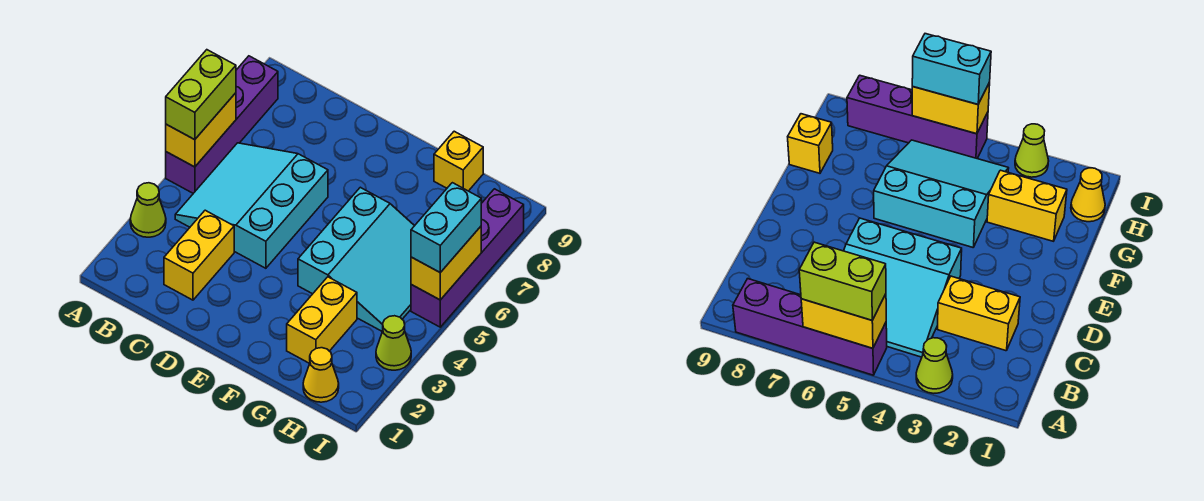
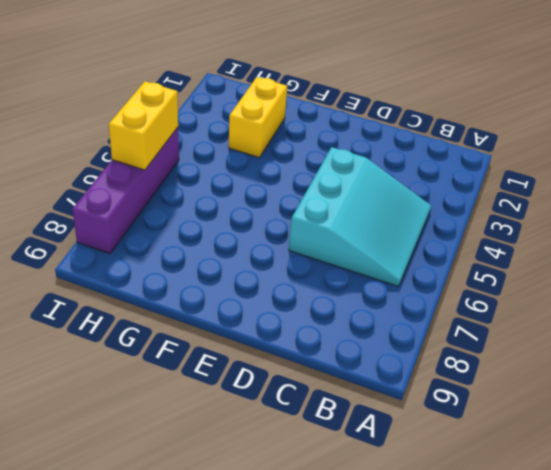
none -> lime cone A3 level 1
none -> purple brick A5:A8 level 1
none -> yellow brick C2:C3 level 1

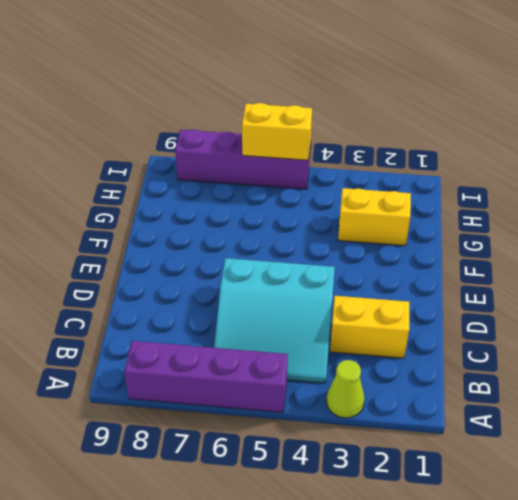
none -> cyan slope F4:H6 level 1 top F
none -> yellow brick G9 level 1
none -> yellow cone H1 level 1

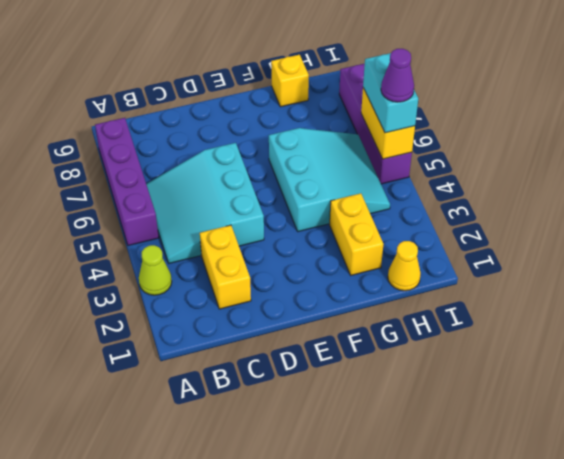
purple cone I5 level 4 -> none
none -> lime cone I3 level 1
none -> yellow brick A5:A6 level 2
none -> lime brick A5:A6 level 3

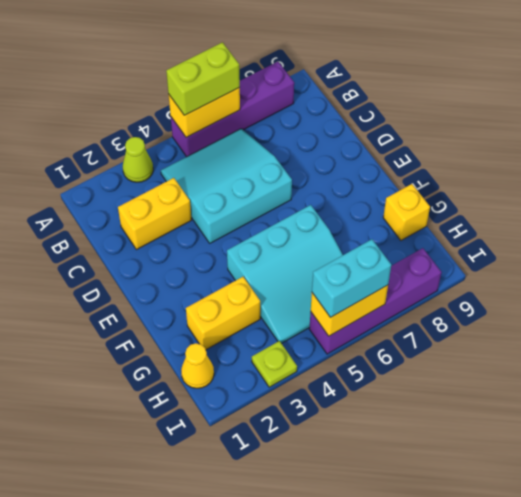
lime plate I3 level 1 -> lime cone I3 level 1

